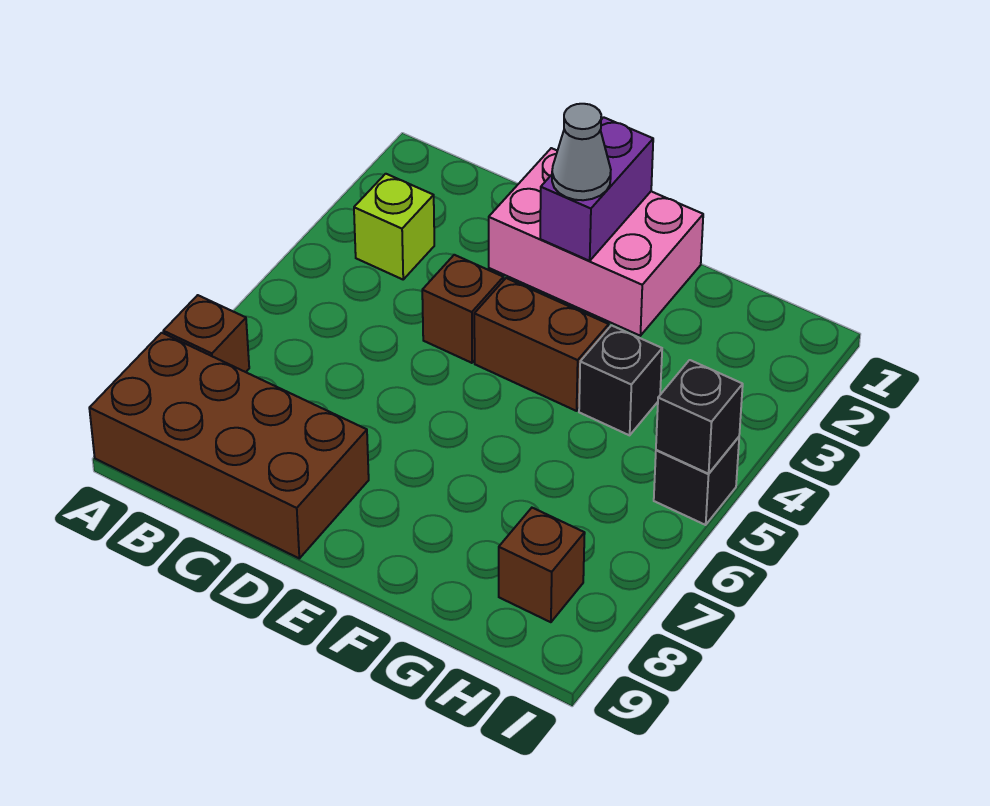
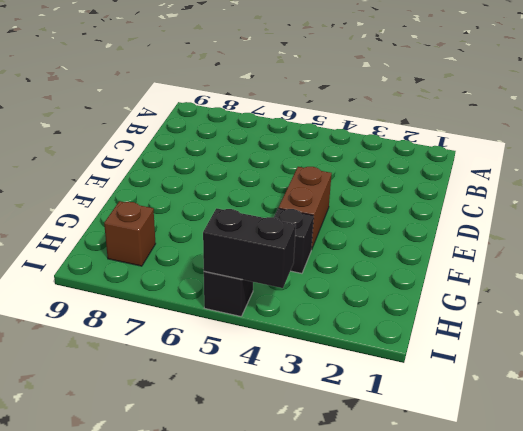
black brick I4:I5 level 2 -> black brick I5 level 2
none -> brown brick A7 level 1
none -> brown brick A8:D9 level 1
none -> lime brick B3 level 1

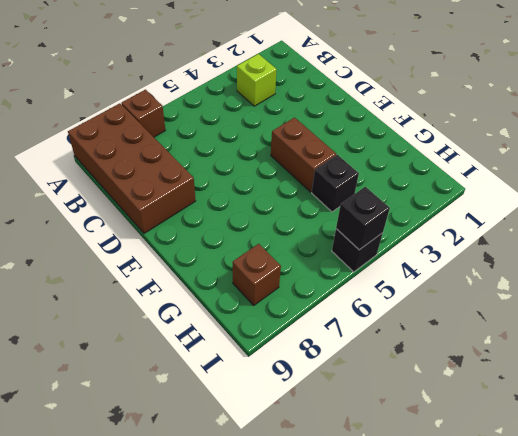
none -> pink brick D1:F2 level 1
none -> brown brick D4 level 1
none -> purple brick E1:E2 level 2

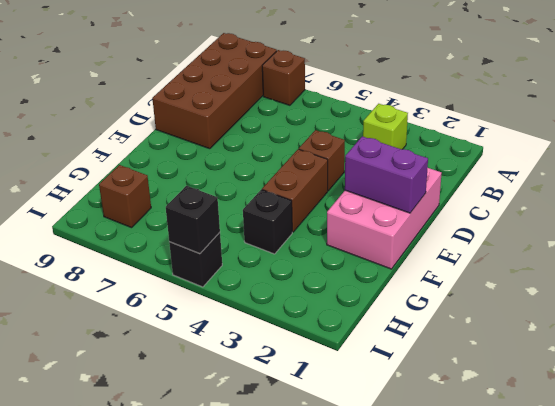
none -> grey cone E2 level 3

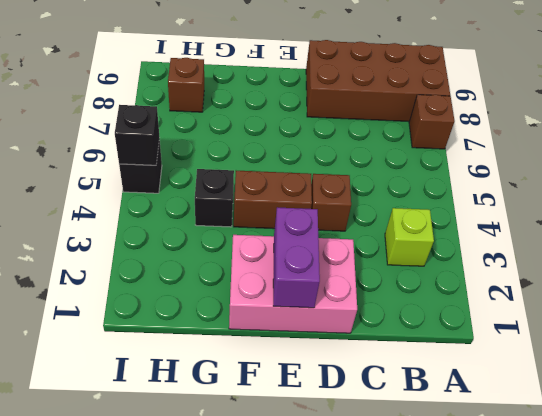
none -> grey cone E2 level 3

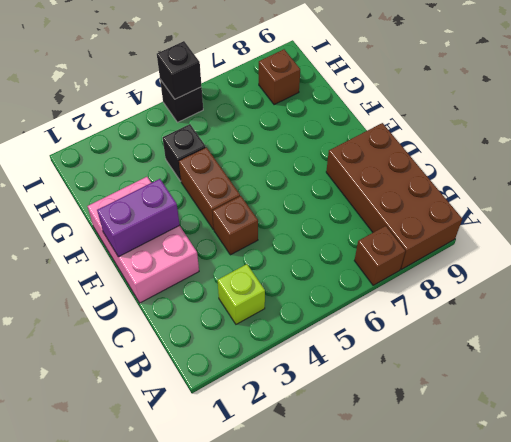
none -> grey cone E2 level 3

